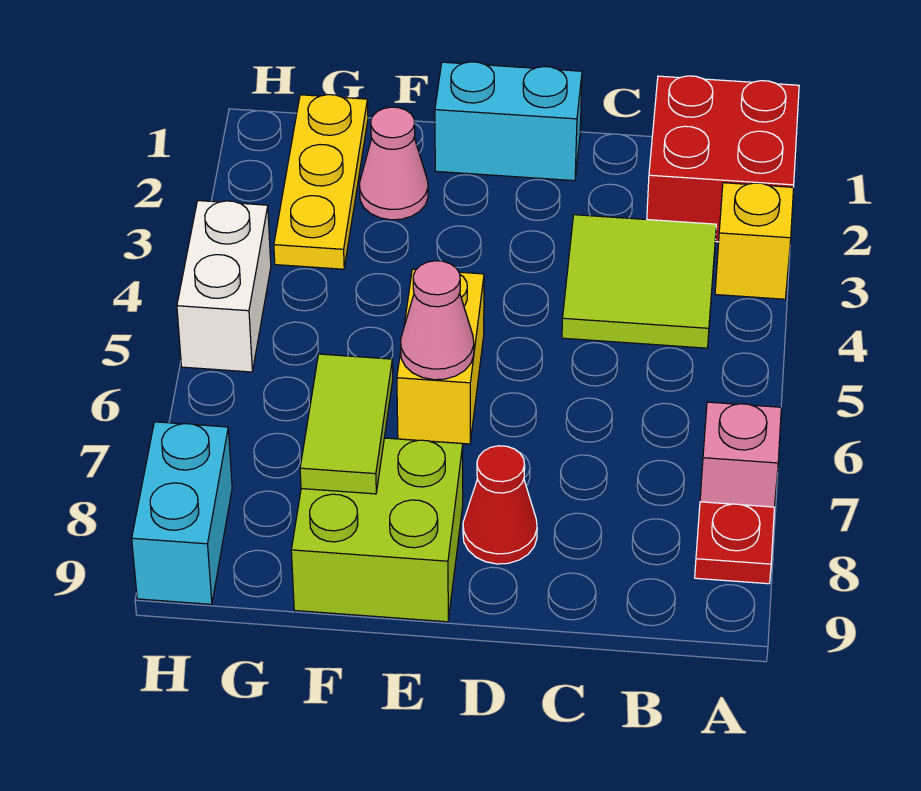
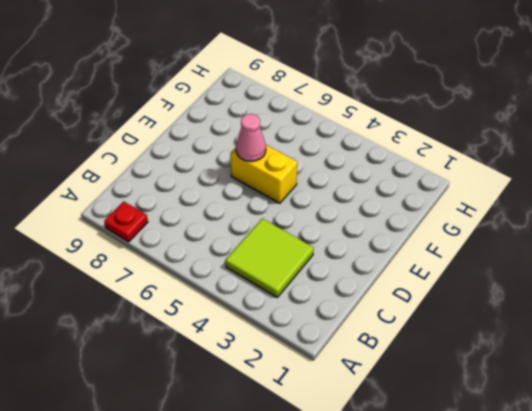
none -> red brick A1:B2 level 1
none -> yellow brick A3 level 1
none -> pink brick A7 level 1

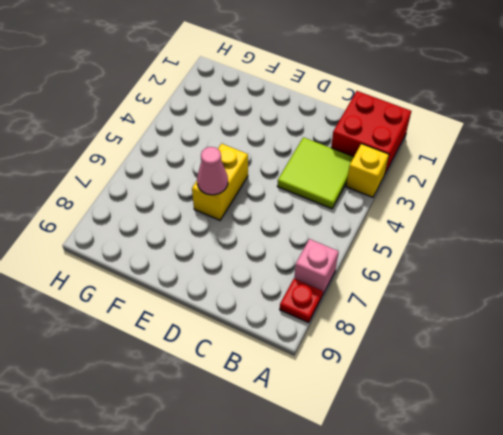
none -> cyan brick D1:E1 level 1
none -> red cone D8 level 1
none -> lime brick E8:F9 level 1

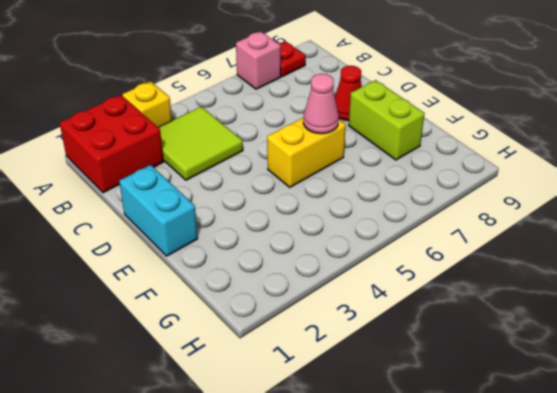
lime brick E8:F8 level 1 -> lime brick E8:F9 level 1
none -> pink cone F2 level 1
none -> yellow plate G1:G3 level 1
none -> white brick H4:H5 level 1

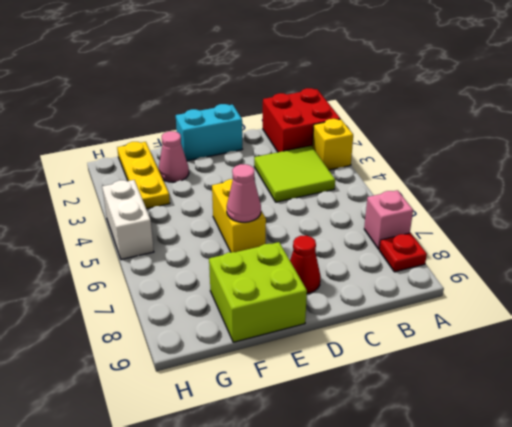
none -> cyan brick H8:H9 level 1
none -> lime tile F7:F8 level 2

